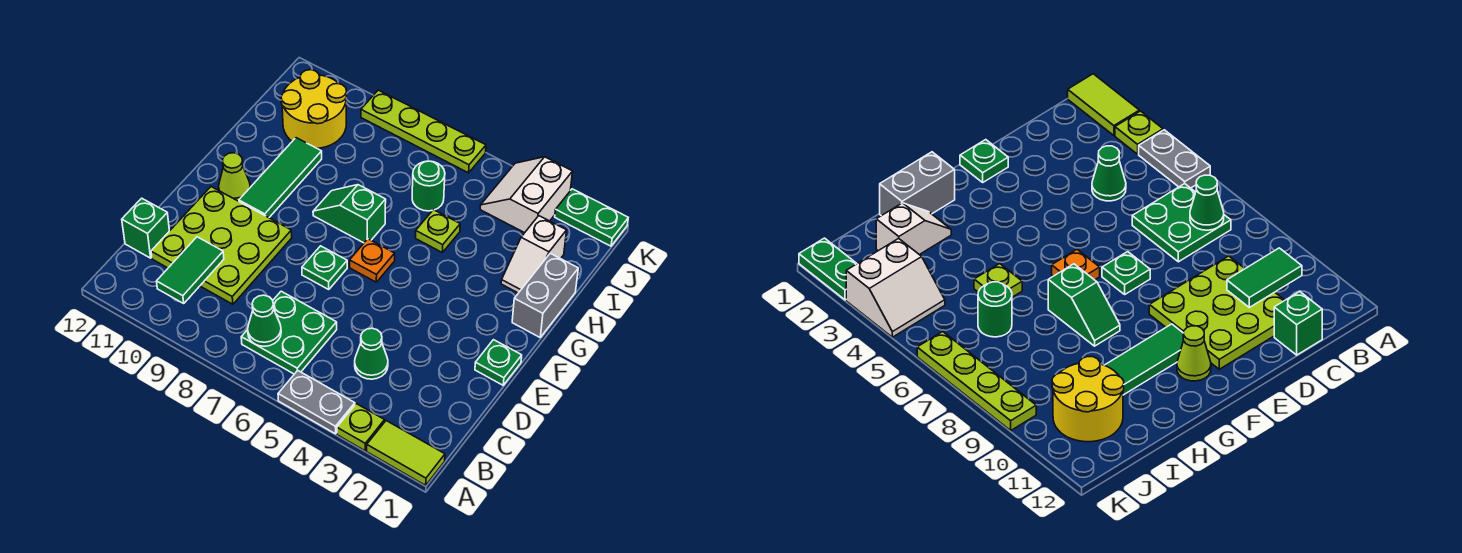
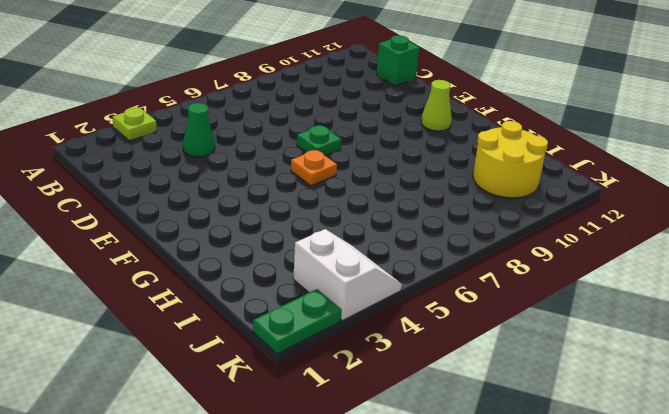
none -> lime tile A1:A2 level 1
none -> grey plate A4:A5 level 1
none -> green plate B6:C7 level 1

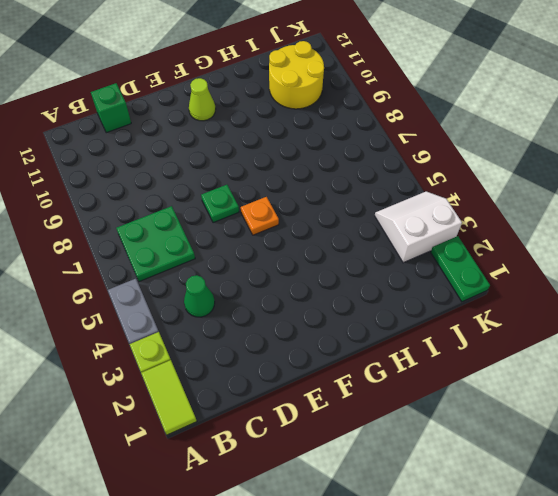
none -> lime plate C9:E11 level 1
none -> green plate E1 level 1
none -> green tile F10:H10 level 1

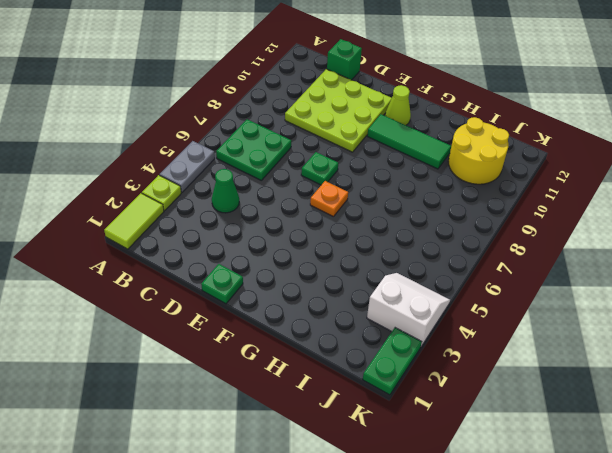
none -> grey brick G1:H1 level 1
none -> green slope G7:G8 level 1 top 7
none -> white slope H2:I2 level 1 top I

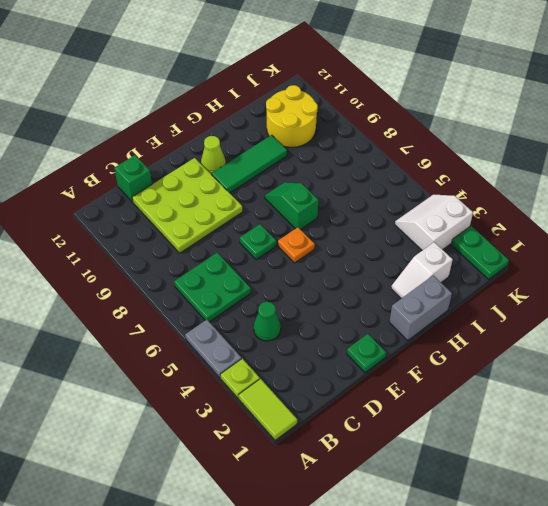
none -> lime plate H5 level 1
none -> green round brick I6 level 1
none -> lime plate K6:K9 level 1

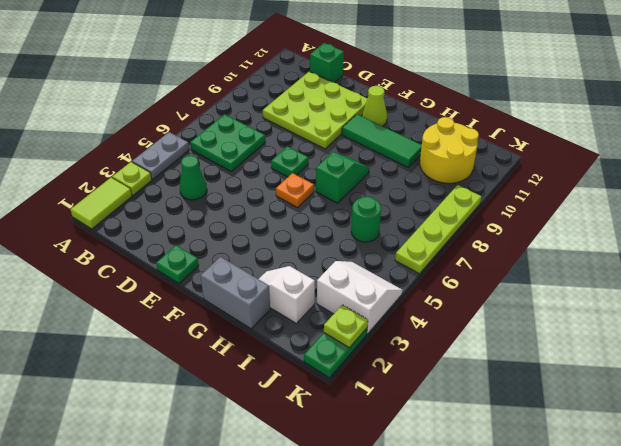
lime plate K2 level 2 -> lime plate H5 level 1
none -> green cone B7 level 2
none -> green tile B10:C10 level 2

